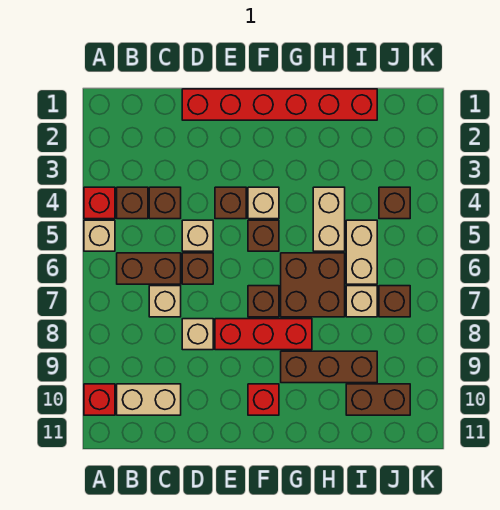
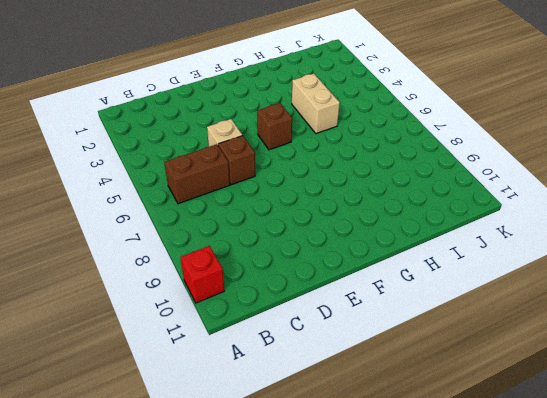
none -> red brick A4 level 1
none -> tan brick A5 level 1
none -> brown brick B4 level 1

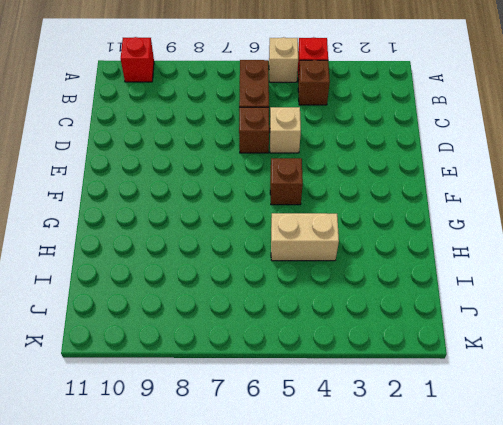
none -> tan brick B10:C10 level 1
none -> brown brick C4 level 1
none -> tan brick C7 level 1

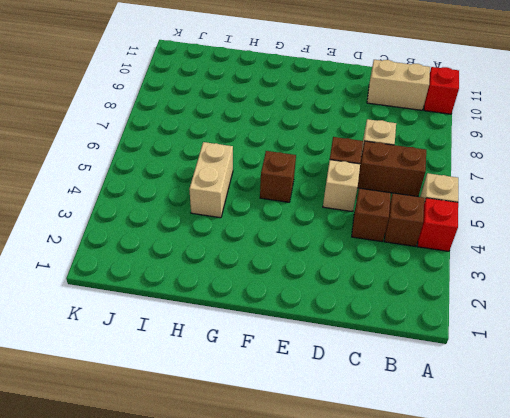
none -> red brick D1:I1 level 1
none -> tan brick D8 level 1
none -> brown brick E4 level 1

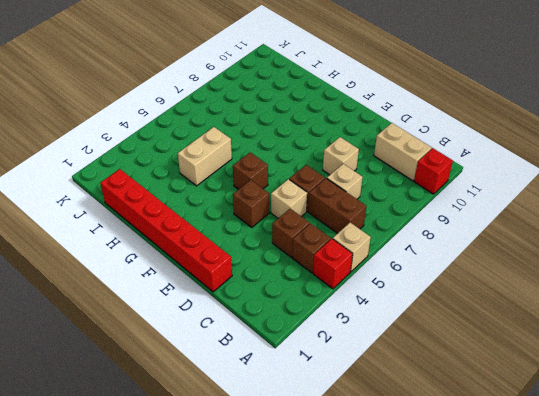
none -> red brick E8:G8 level 1
none -> tan brick F4 level 1
none -> brown brick F7 level 1

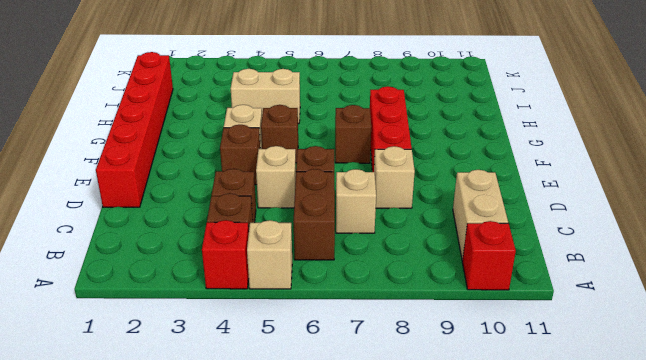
none -> red brick F10 level 1
none -> brown brick G6:H7 level 1
none -> brown brick G9:I9 level 1

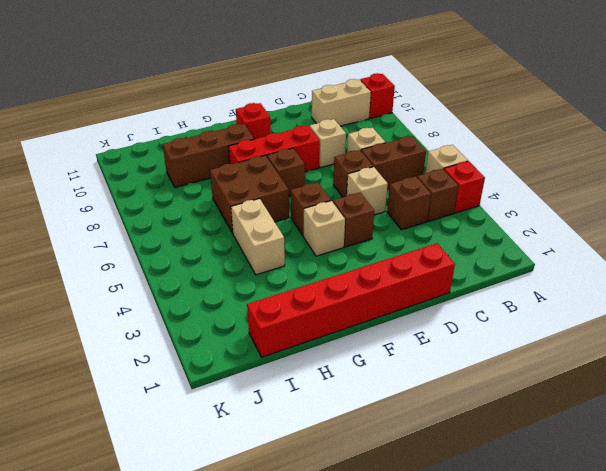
none -> tan brick I5:I6 level 1
none -> tan brick I7 level 1
none -> brown brick I10:J10 level 1

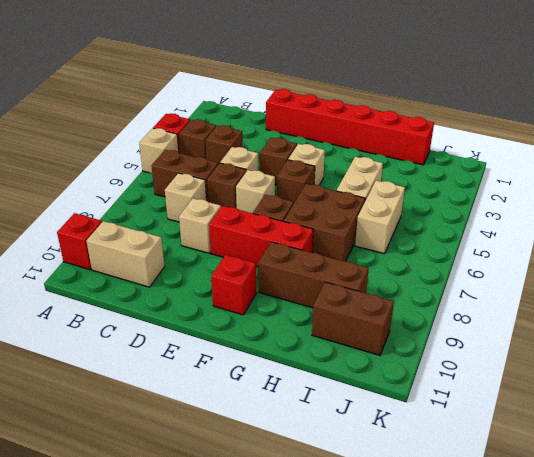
tan brick E6 level 1 -> tan brick I7 level 1
none -> brown brick J4 level 1
none -> brown brick J7 level 1

